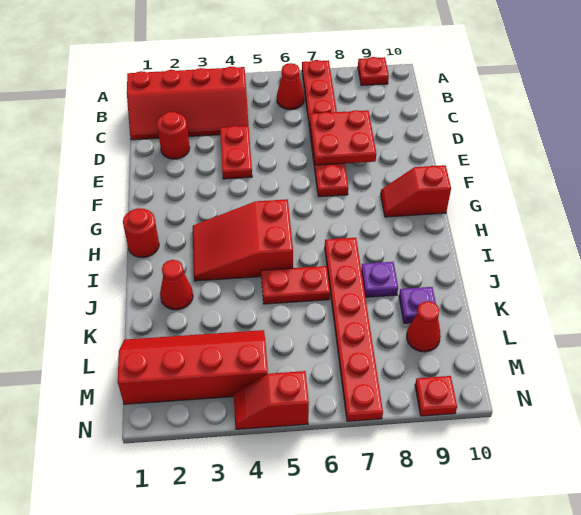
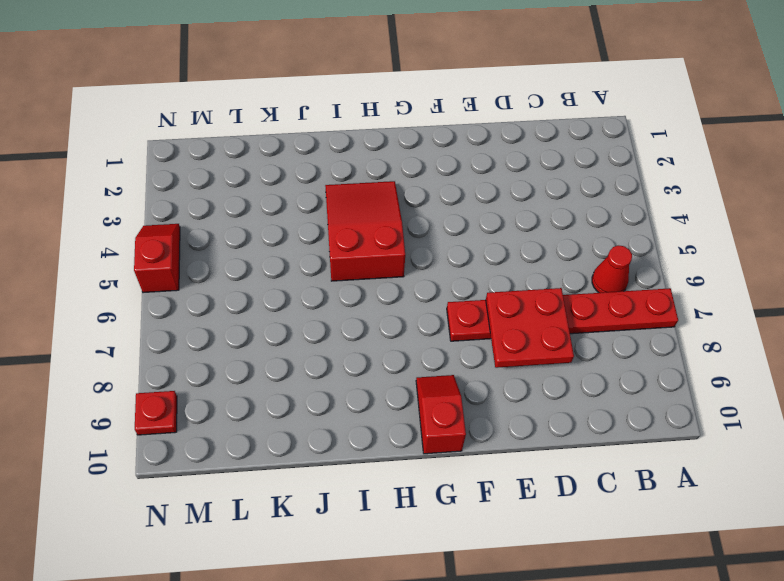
none -> red plate A9 level 1
none -> red slope B1:C4 level 1 top B
none -> red round brick D2 level 1

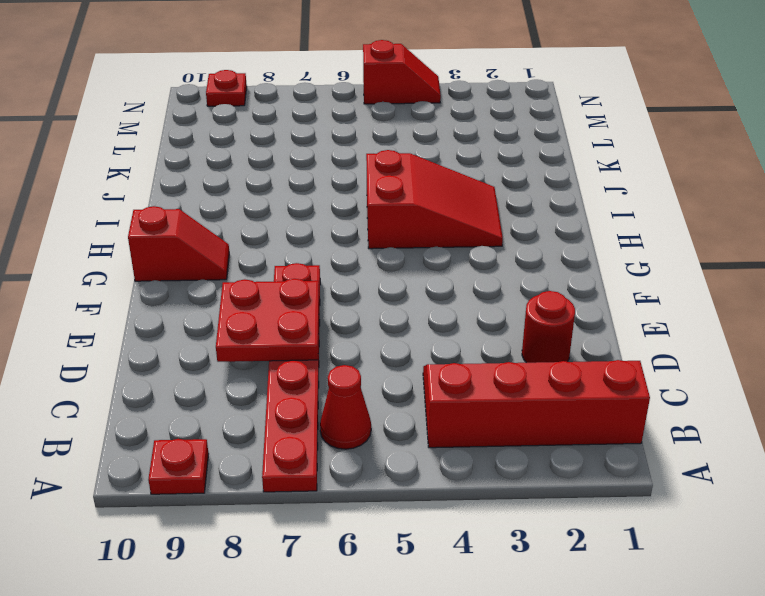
none -> red plate D4:E4 level 1
none -> red round brick H1 level 1
none -> red plate I7:N7 level 1

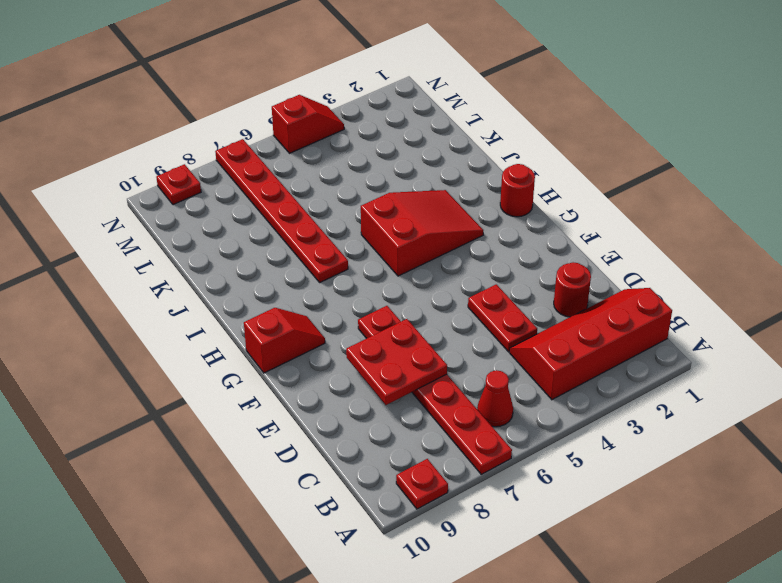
none -> red cone J2 level 1
none -> red plate J5:J6 level 1
none -> purple plate J8 level 1

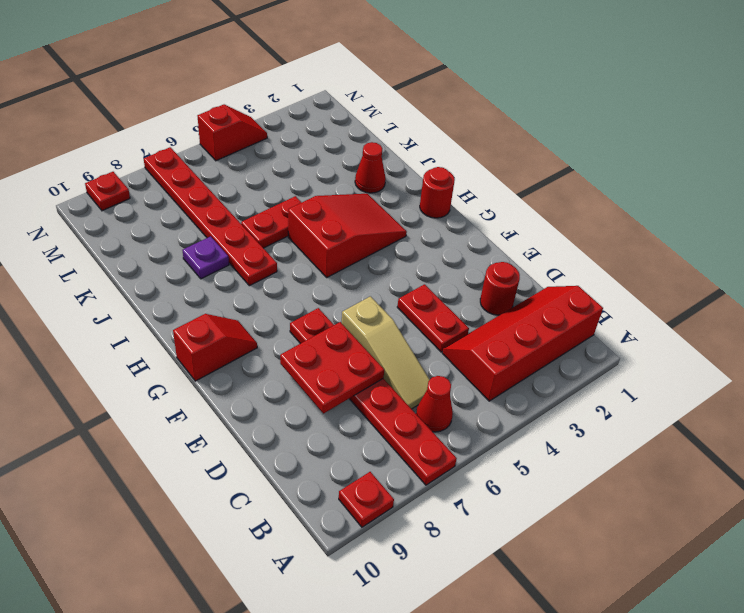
tan slope C6:E6 level 1 top E -> none
none -> purple plate K9 level 1
none -> red slope L1:M4 level 1 top M
none -> red cone L9 level 1

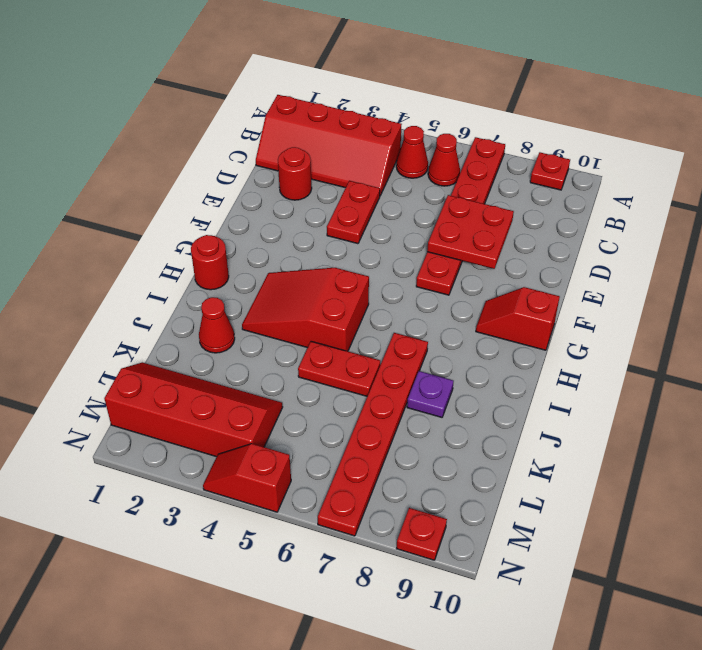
red cone B5 level 1 -> red cone L9 level 1
none -> purple plate K9 level 1

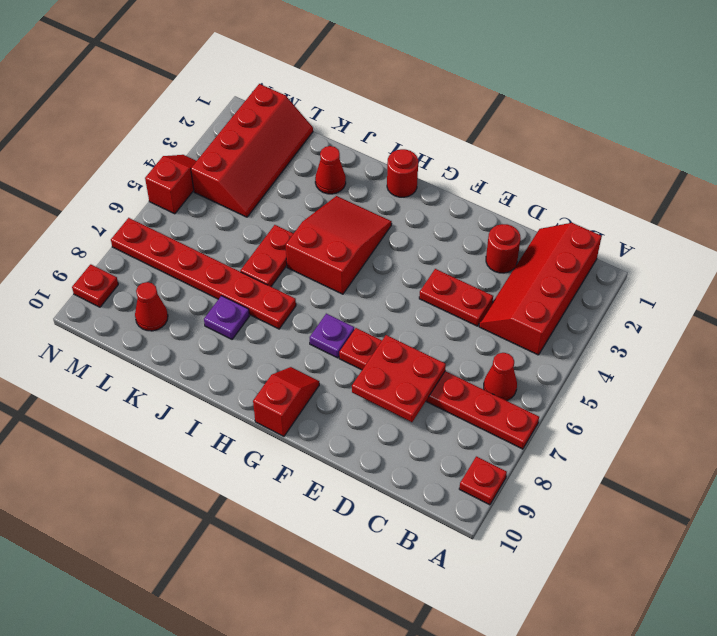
purple plate G7 level 1 -> purple plate K9 level 1

